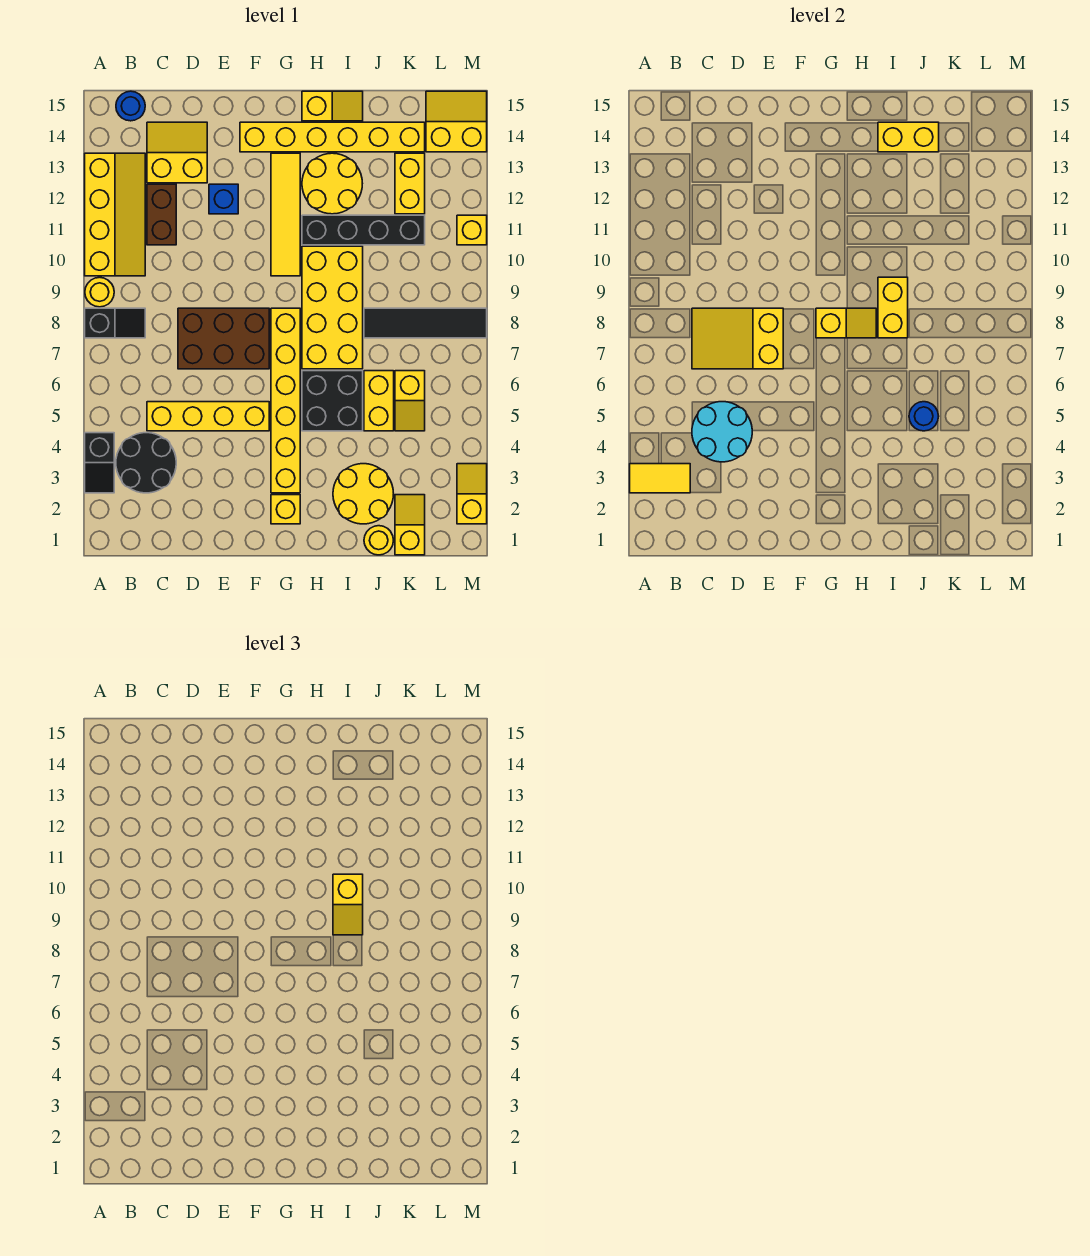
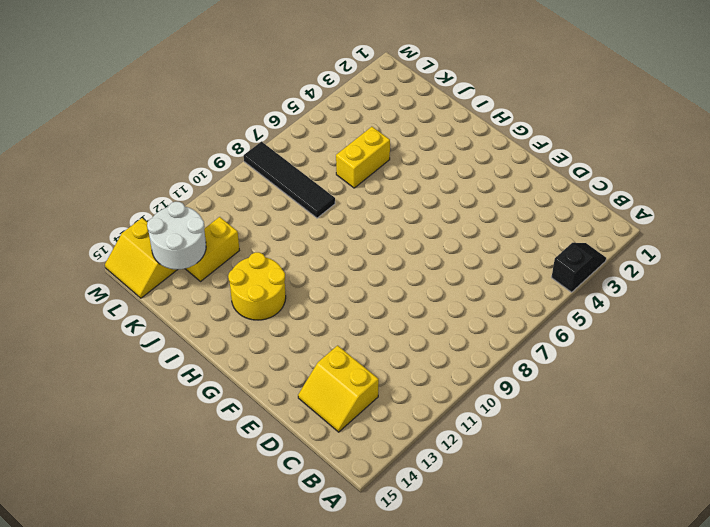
white round brick K13:L14 level 2 -> none
none -> black slope A8:B8 level 1 top A
none -> yellow round brick A9 level 1
none -> yellow slope A10:B13 level 1 top A
none -> black round brick B3:C4 level 1

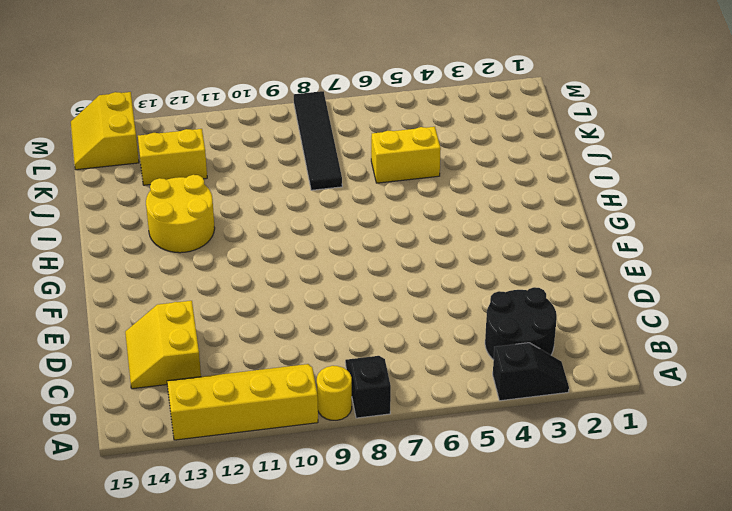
none -> blue round brick B15 level 1
none -> yellow brick C5:F5 level 1
none -> brown brick C11:C12 level 1
none -> brown brick D7:F8 level 1

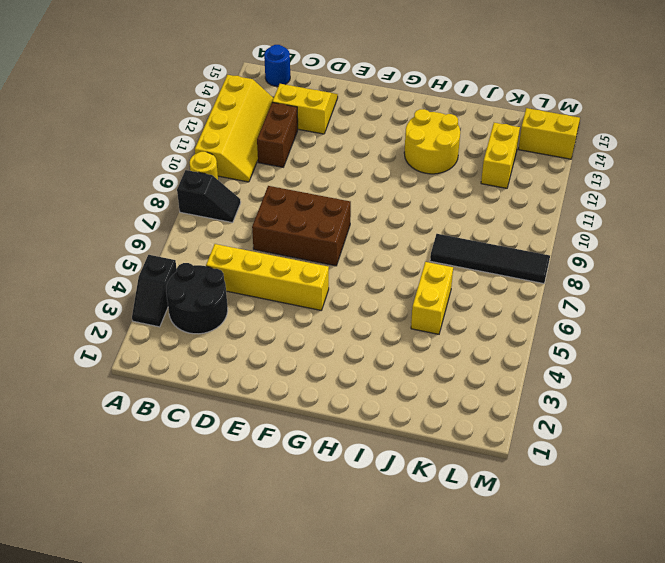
none -> blue brick E12 level 1
none -> yellow brick F14:K14 level 1
none -> yellow brick G2 level 1
none -> yellow brick G3:G8 level 1

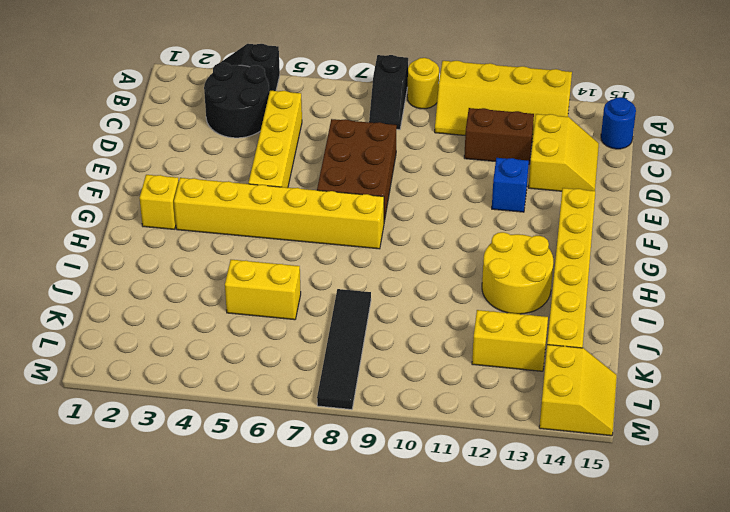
none -> yellow tile G10:G13 level 1
none -> black brick H5:I6 level 1
none -> yellow brick H7:I10 level 1
none -> black brick H11:K11 level 1

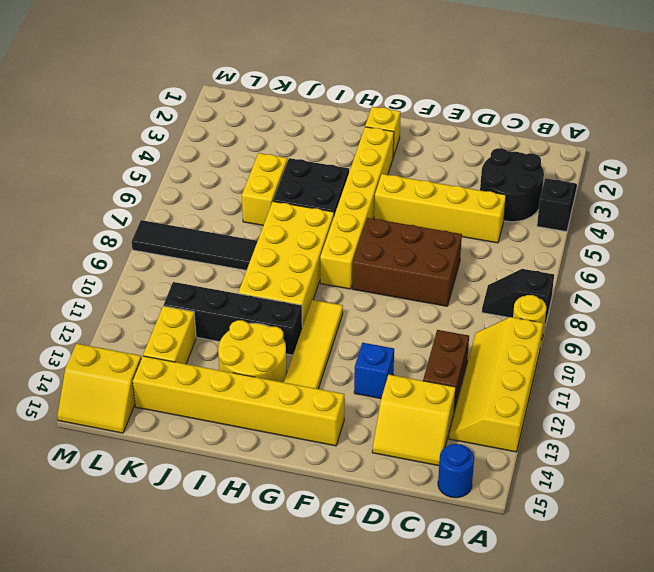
none -> yellow slope H15:I15 level 1 top H
none -> yellow round brick I2:J3 level 1
none -> yellow round brick J1 level 1
none -> yellow slope K1:K2 level 1 top 1

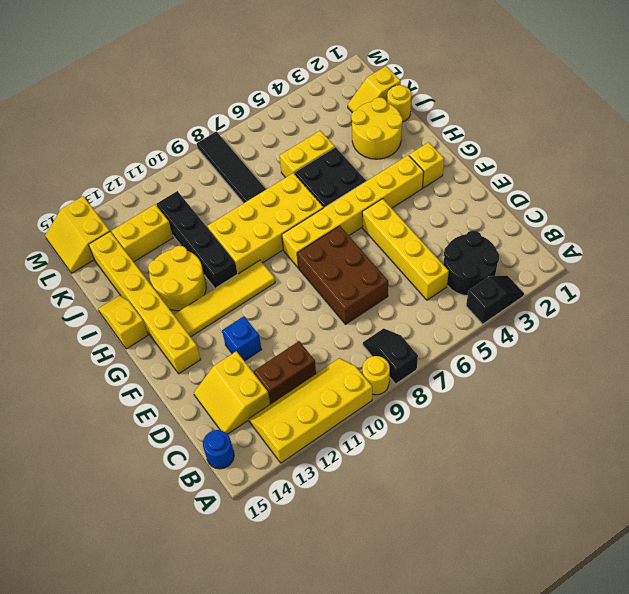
none -> yellow slope K5:K6 level 1 top 6
none -> yellow slope M2:M3 level 1 top 2
none -> yellow brick M11 level 1
none -> yellow tile A3:B3 level 2

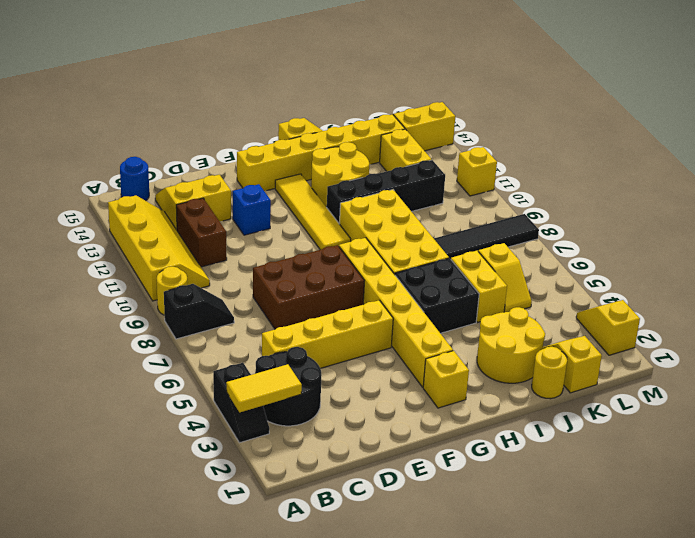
none -> cyan round brick C4:D5 level 2
none -> yellow slope C7:E8 level 2 top E
none -> yellow slope G8:H8 level 2 top G
none -> yellow brick I8:I9 level 2

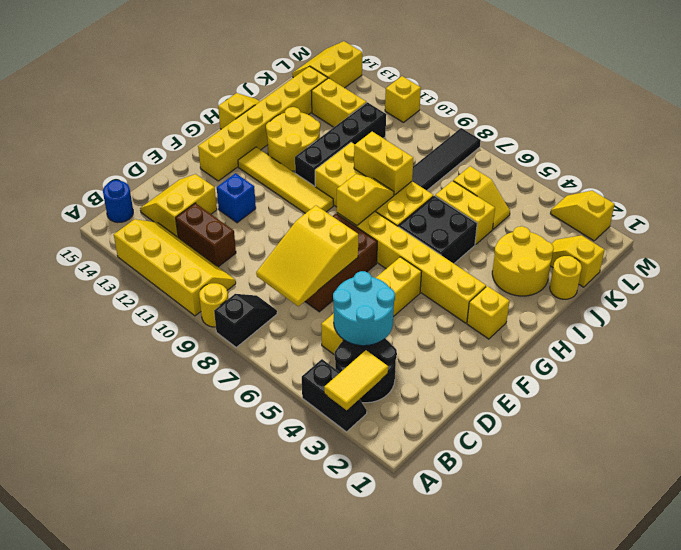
none -> yellow brick I14:J14 level 2
none -> blue round brick J5 level 2
none -> yellow slope I9:I10 level 3 top 10

